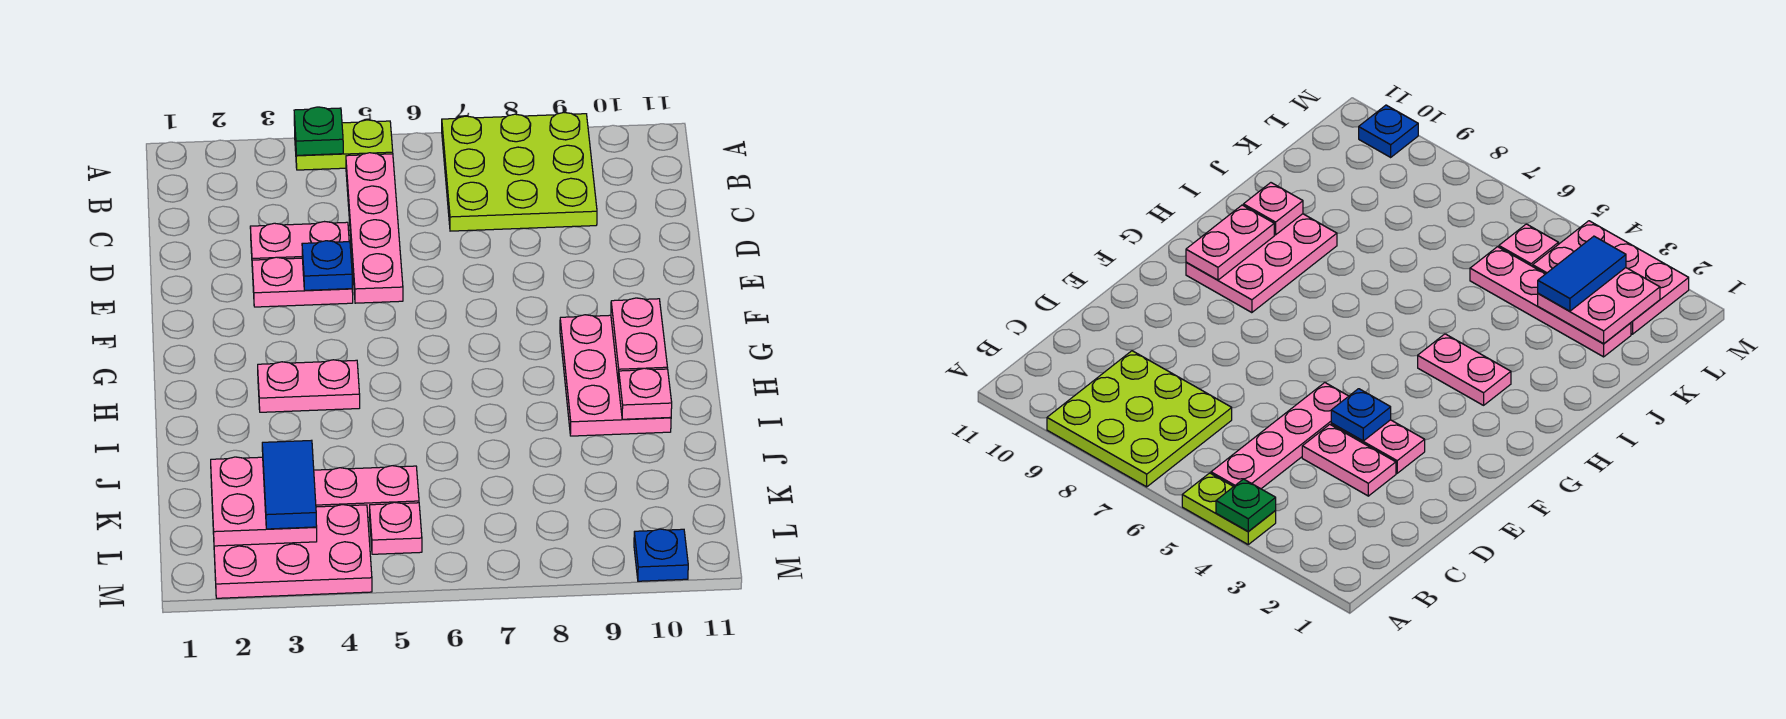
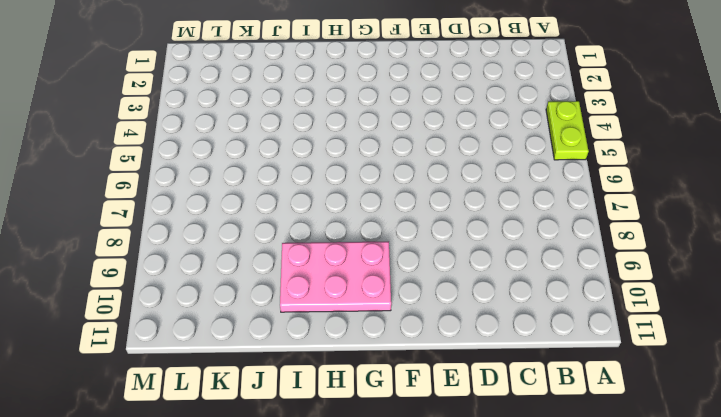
none -> lime plate A7:C9 level 1
none -> pink plate B5:E5 level 1
none -> pink plate D3:D4 level 1

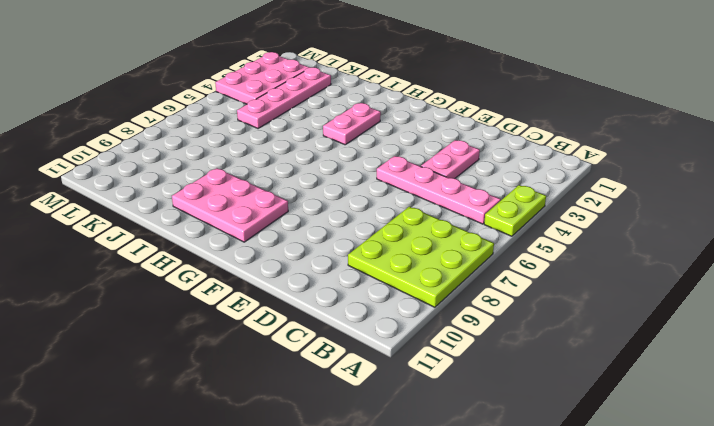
none -> pink plate E3:E4 level 1
none -> pink plate L5 level 1
none -> blue plate M10 level 1

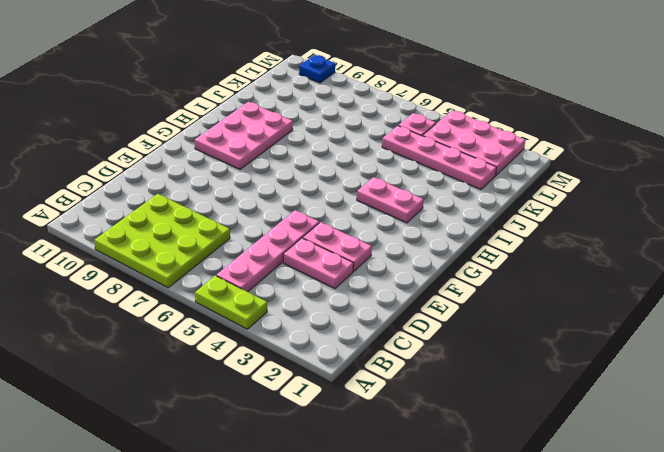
none -> green plate A4 level 2
none -> blue plate E4 level 2
none -> pink plate G10:H10 level 2

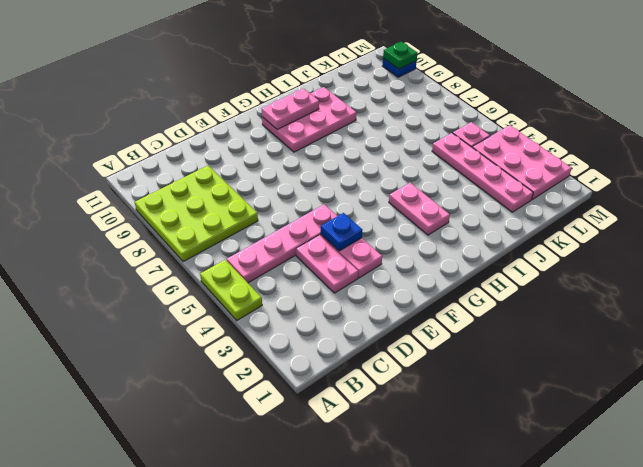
green plate M10 level 2 -> green plate A4 level 2
none -> pink plate I10 level 2
none -> pink plate K2:L3 level 2
none -> blue tile K3:L3 level 3

